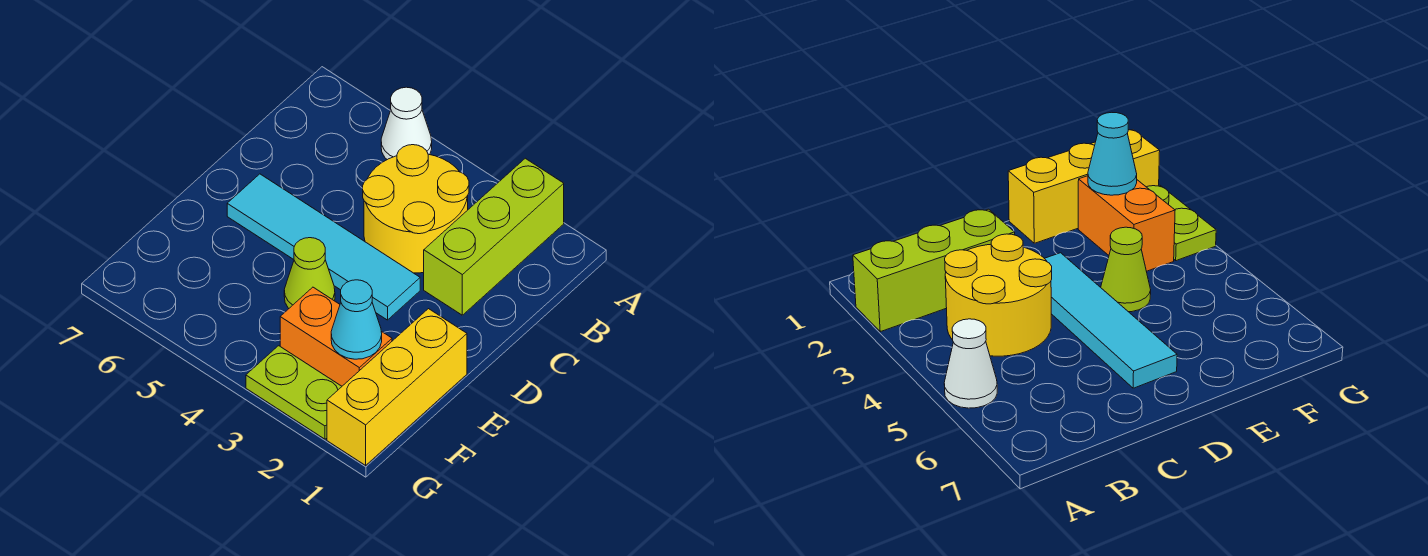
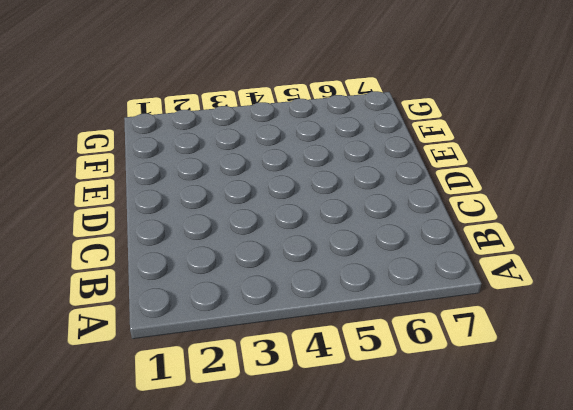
none -> lime brick A2:C2 level 1
none -> white cone A5 level 1

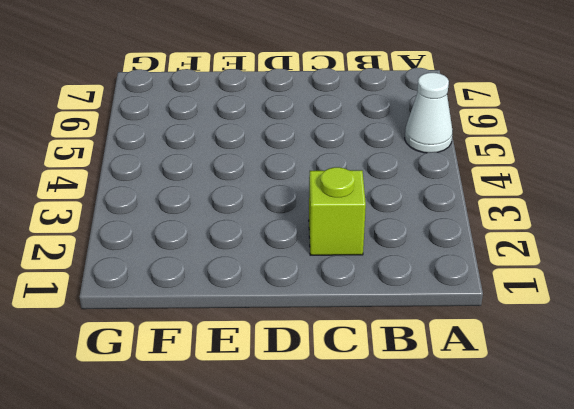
lime brick C2 level 1 -> lime brick A2:C2 level 1
none -> yellow round brick B3:C4 level 1
none -> cyan tile D3:D6 level 1

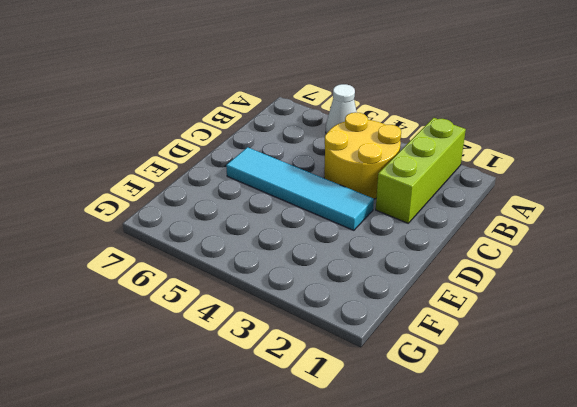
none -> yellow brick E1:G1 level 1
none -> lime cone E4 level 1

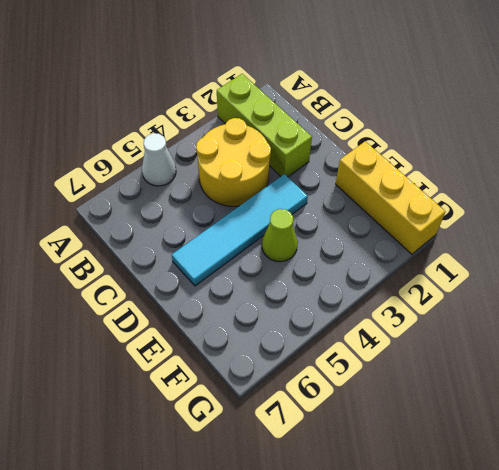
none -> orange brick F2:F3 level 1
none -> lime plate G2:G3 level 1

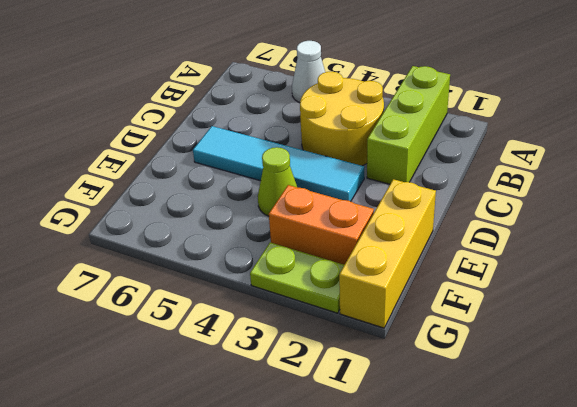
none -> cyan cone F2 level 2

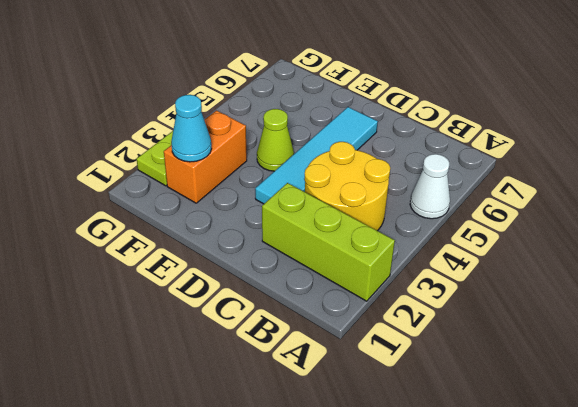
none -> yellow brick E1:G1 level 1

